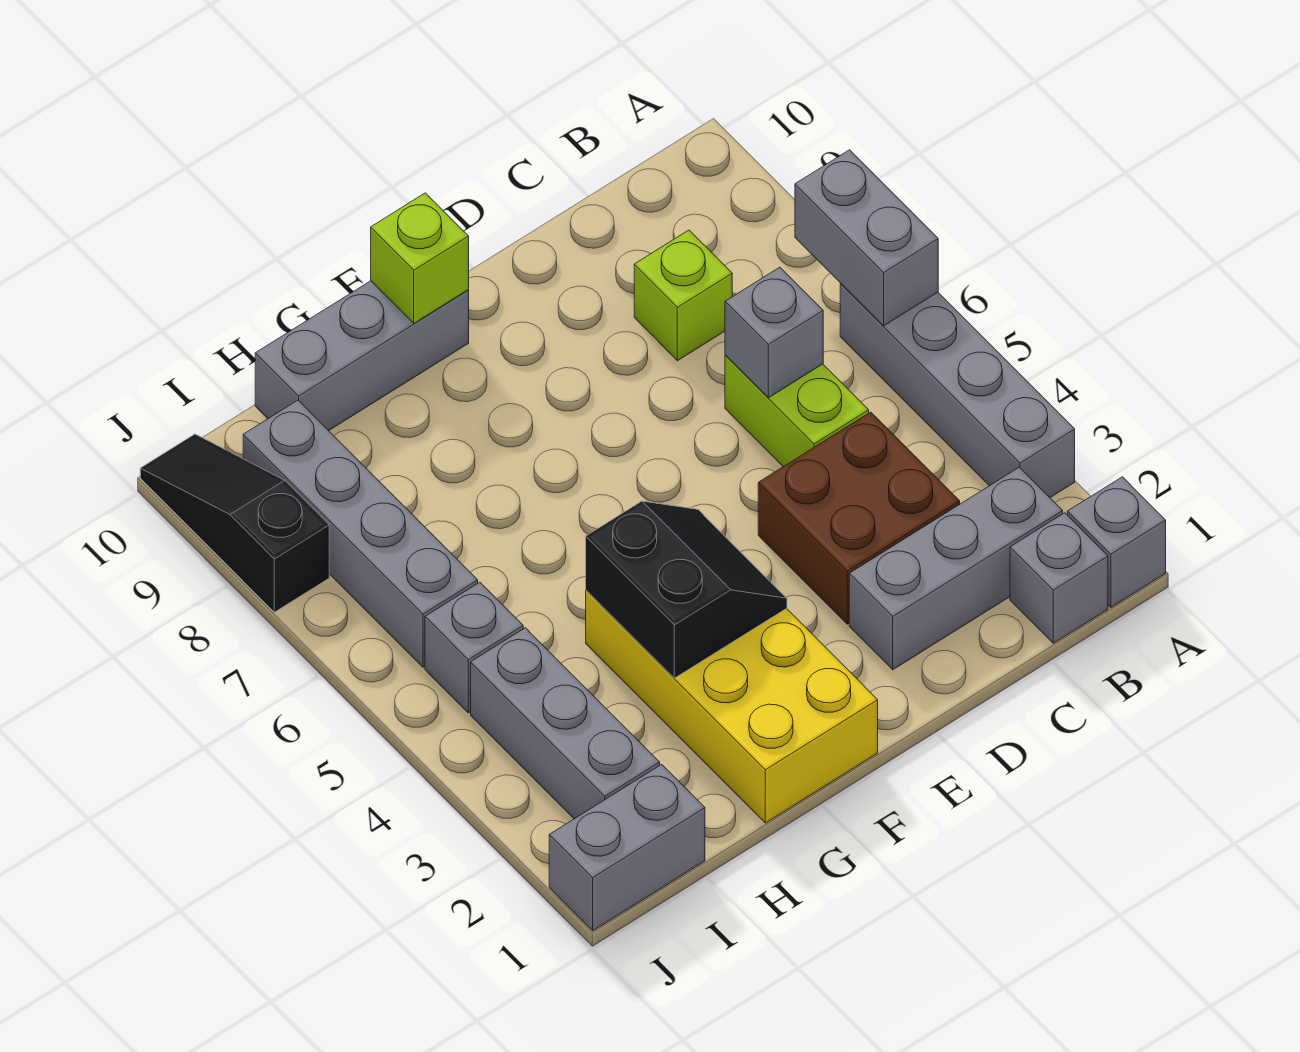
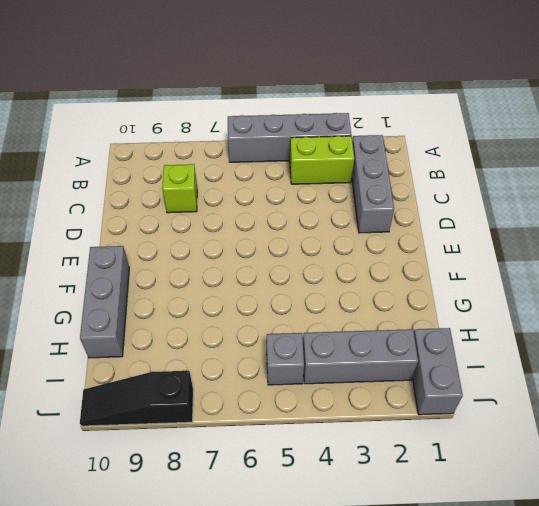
lime brick B3:B4 level 1 -> lime brick C5:C6 level 1
none -> grey brick A1 level 1
none -> grey brick B1 level 1
none -> brown brick C3:D4 level 1

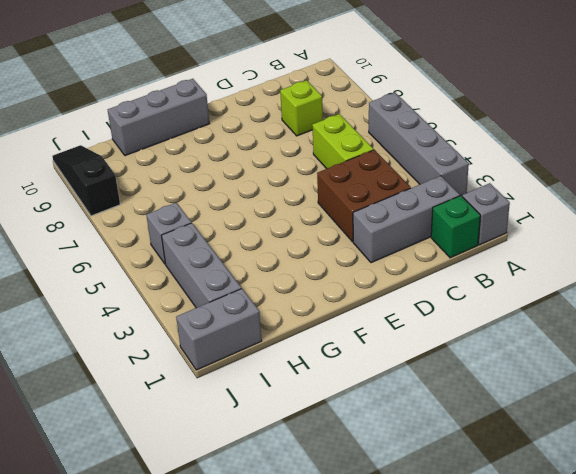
green brick B1 level 1 -> grey brick B1 level 1
none -> yellow brick F1:G4 level 1
none -> grey brick I6:I9 level 1
none -> grey brick A6:A7 level 2

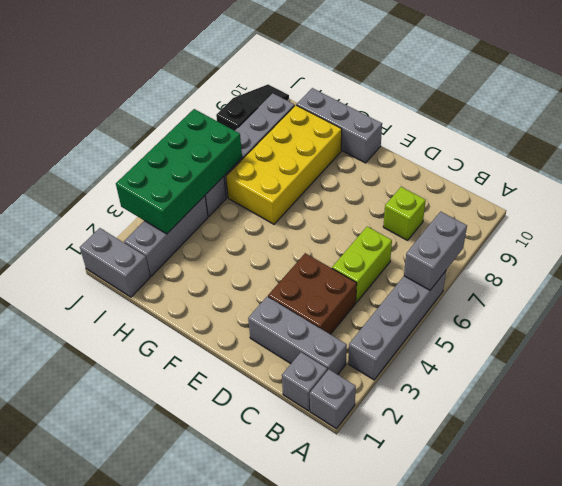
yellow brick G6:H9 level 1 -> yellow brick F1:G4 level 1
green brick I3:J6 level 2 -> none
none -> grey brick C6 level 2
none -> black slope F3:G4 level 2 top G
none -> lime brick F10 level 2

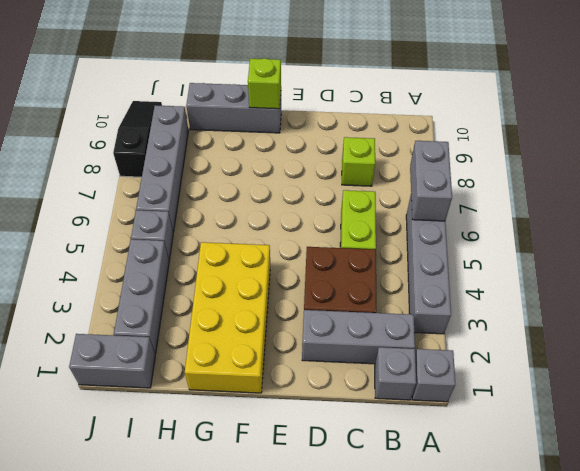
none -> grey brick C6 level 2
none -> black slope F3:G4 level 2 top G

